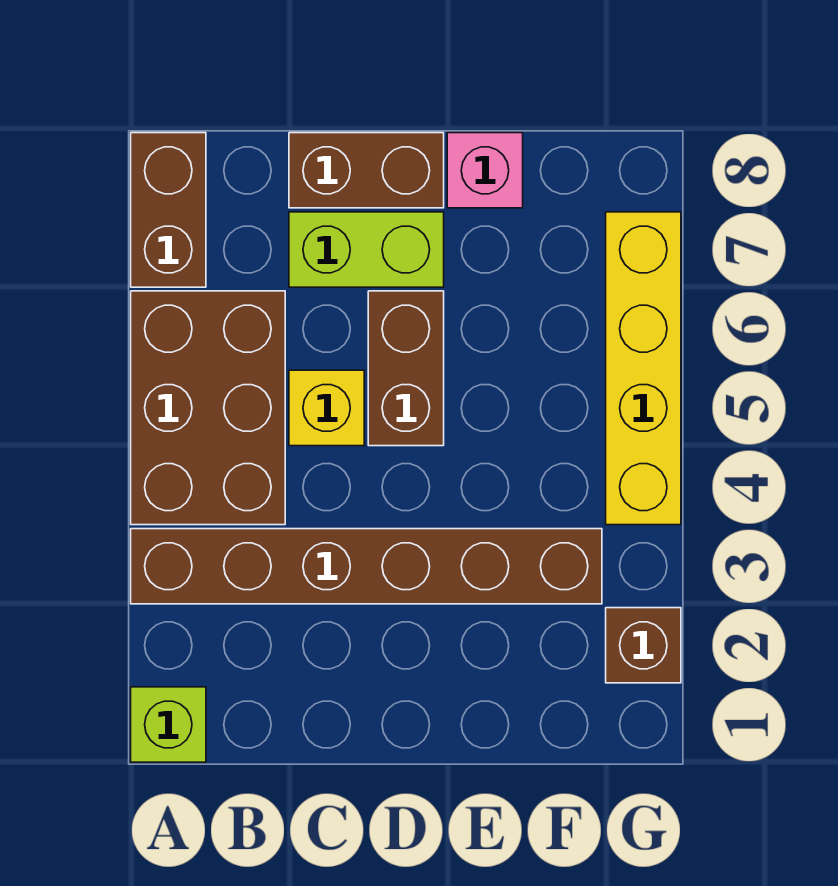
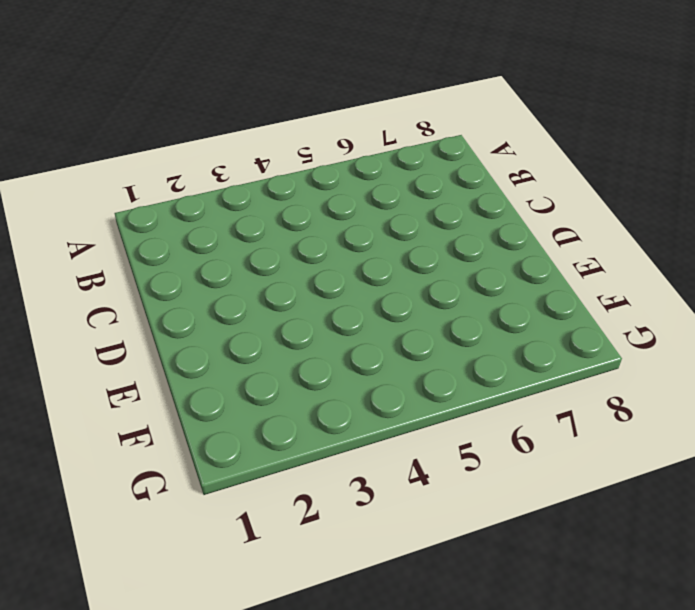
none -> lime brick A1 level 1
none -> brown brick A3:F3 level 1

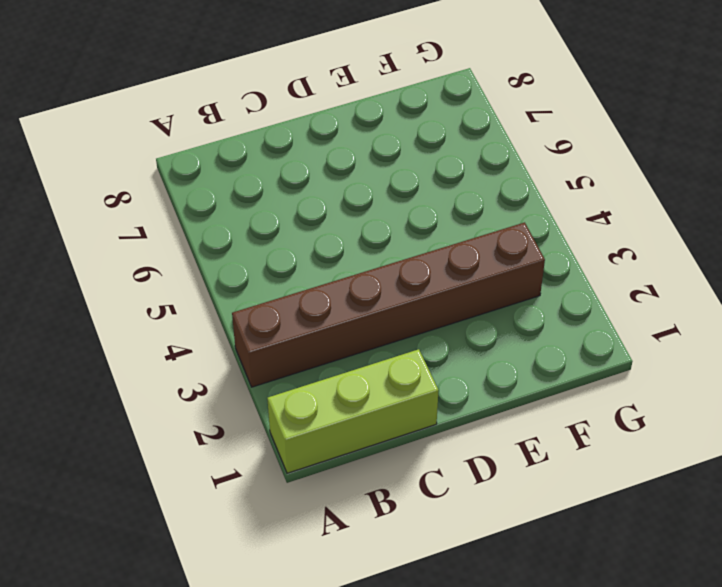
lime brick A1:C1 level 1 -> lime brick A1 level 1
none -> brown brick A4:B6 level 1
none -> brown brick A7:A8 level 1

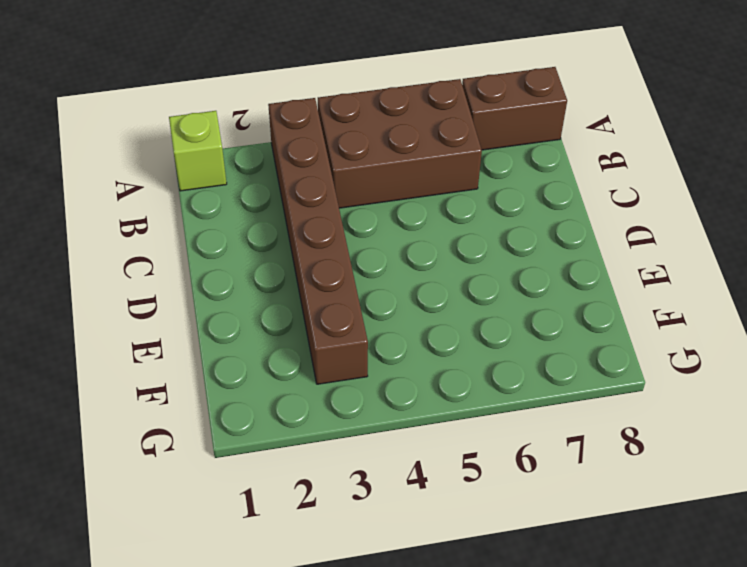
none -> yellow brick C5 level 1
none -> lime brick C7:D7 level 1

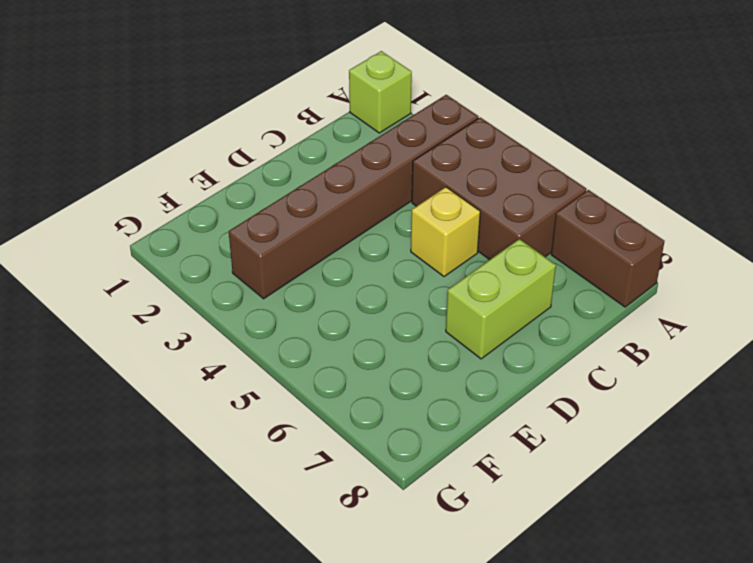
none -> brown brick C8:D8 level 1
none -> brown brick D5:D6 level 1

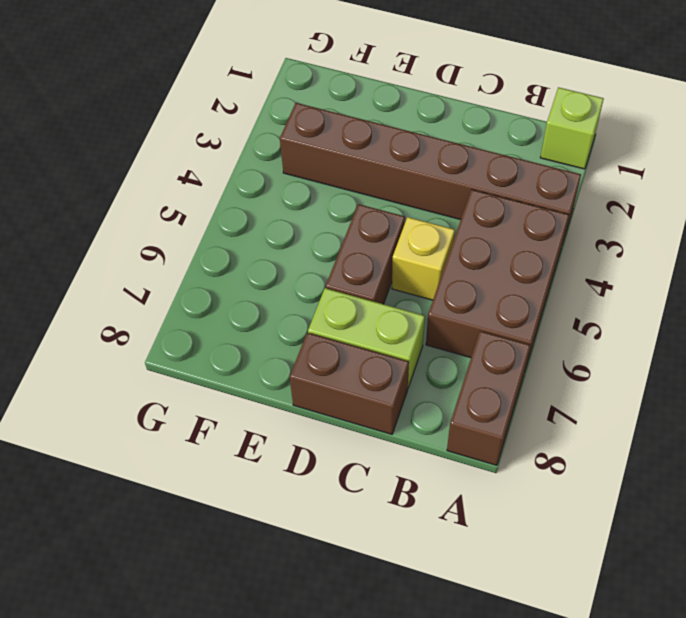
none -> pink brick E8 level 1
none -> brown brick G2 level 1

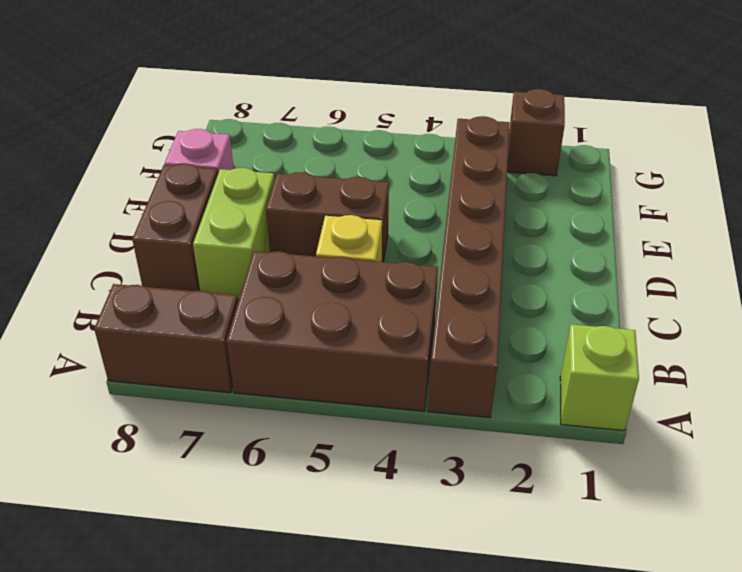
none -> yellow brick G4:G7 level 1

